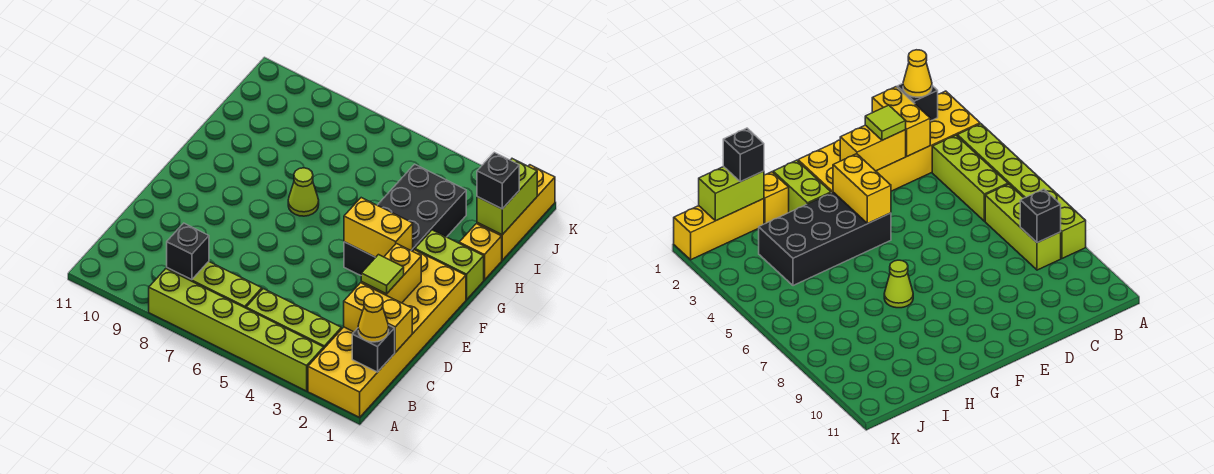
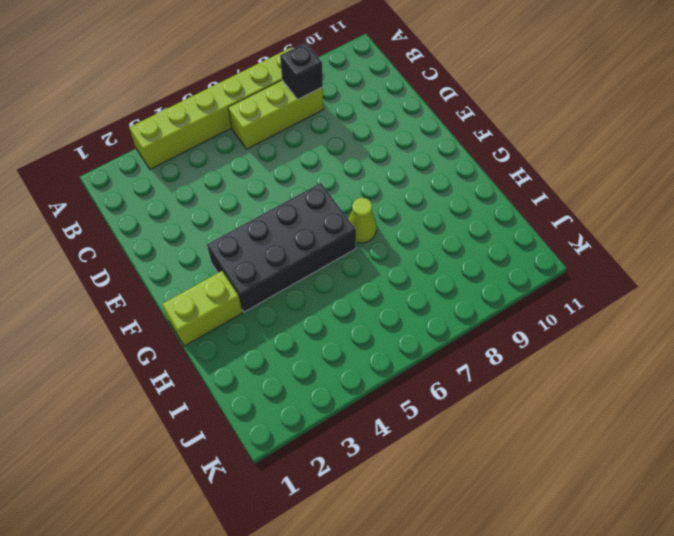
black brick F3:G6 level 1 -> black brick F3:I4 level 1
none -> yellow brick A1:F2 level 1
none -> lime brick B3:B5 level 1
none -> yellow brick H1 level 1

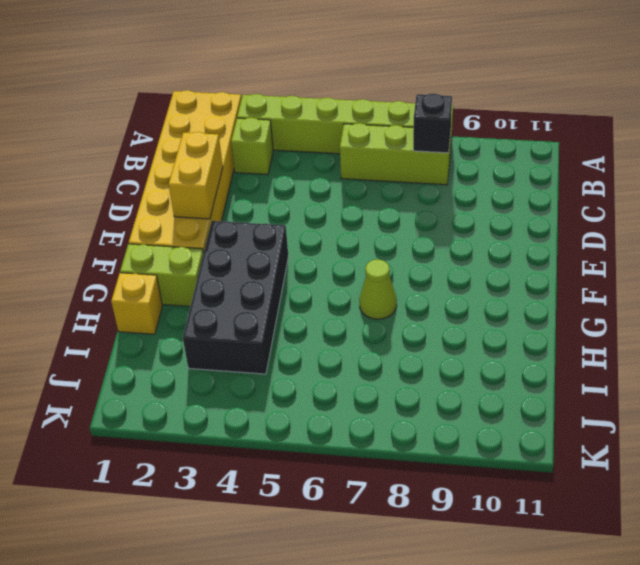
lime brick B3 level 1 -> lime brick B3:B5 level 1
none -> yellow brick I1:K1 level 1
none -> black brick B1 level 2
none -> yellow brick C1:C2 level 2

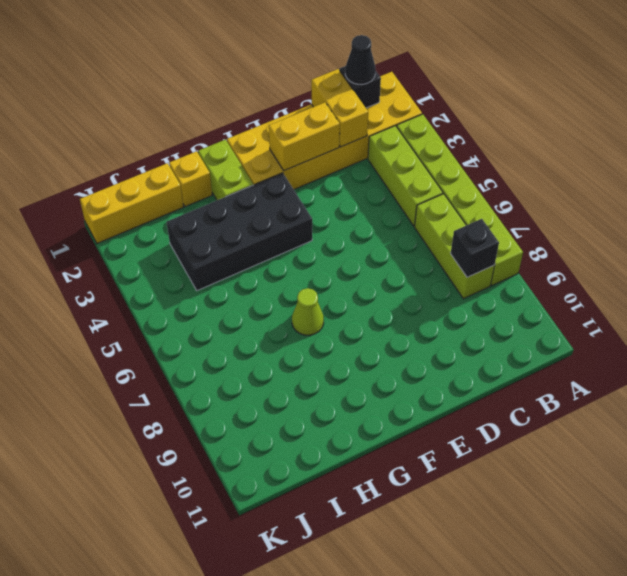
black cone B1 level 3 -> yellow cone B1 level 3
none -> yellow brick F3:F4 level 2
none -> lime brick I1:J1 level 2
none -> lime tile D2 level 3

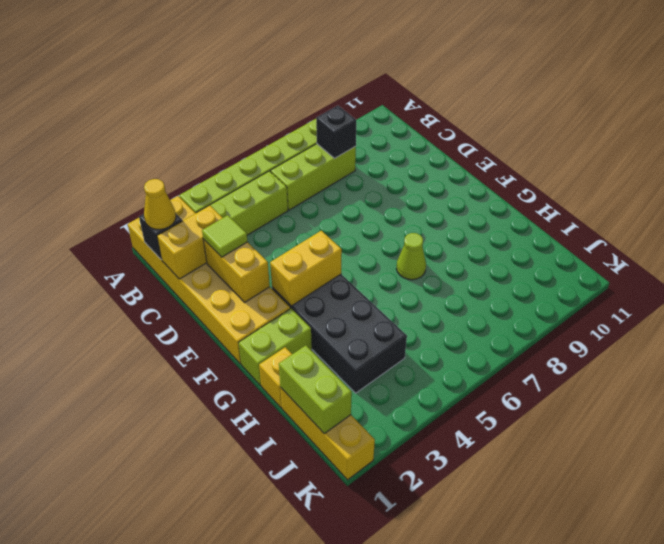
none -> black brick I1 level 3

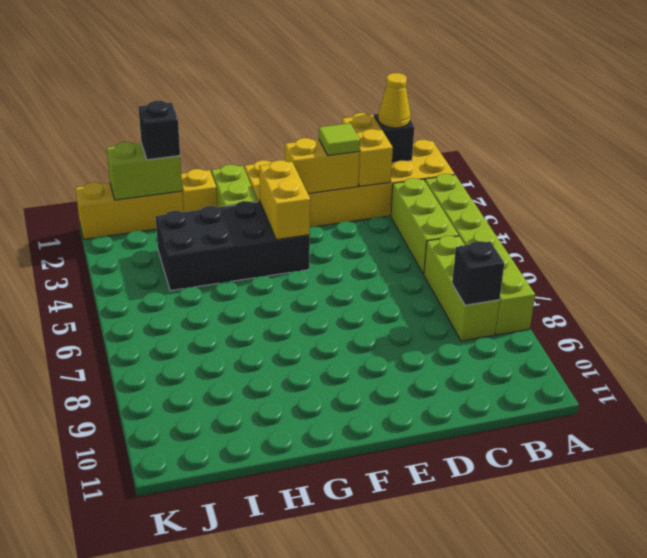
none -> lime cone G7 level 1

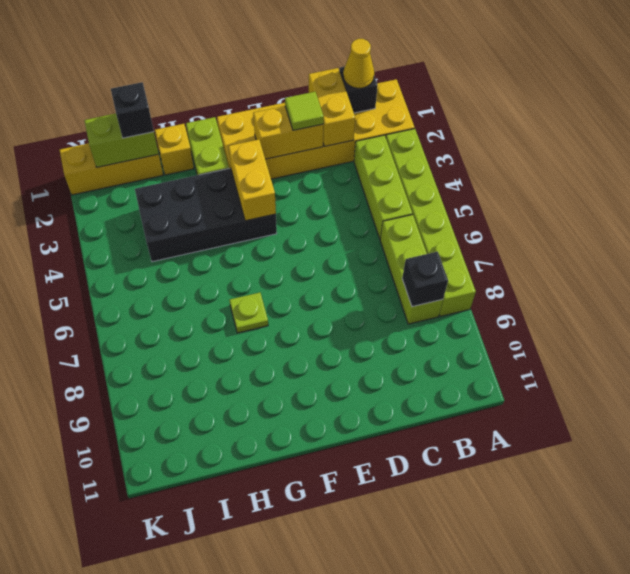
lime plate G7 level 1 -> lime cone G7 level 1

